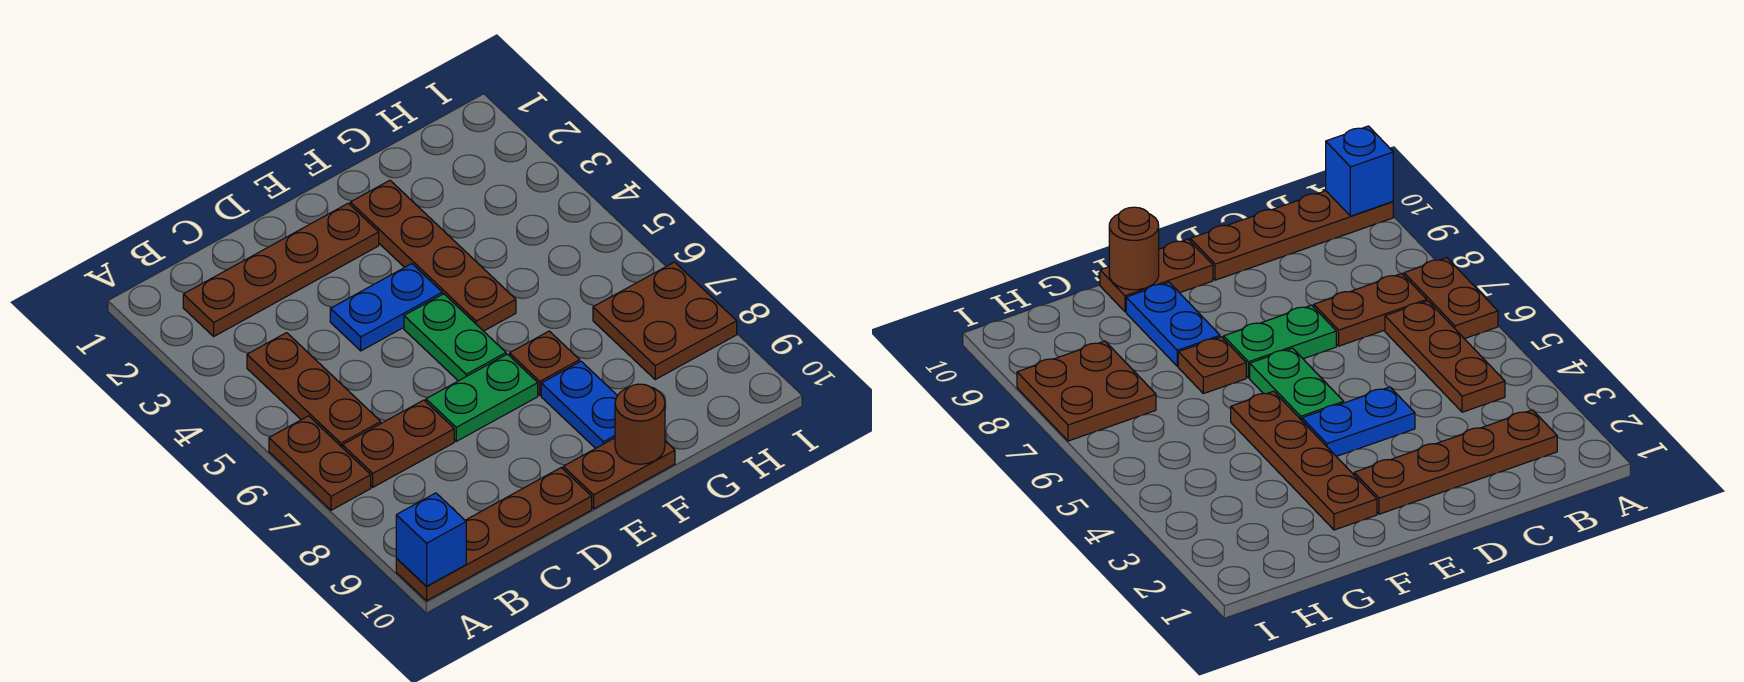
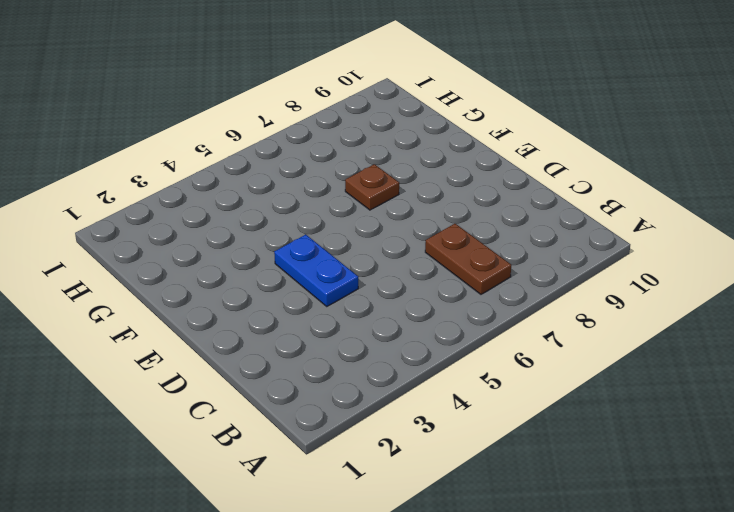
none -> brown plate A6:A7 level 1
none -> brown plate A10:D10 level 1
none -> brown plate B2:E2 level 1

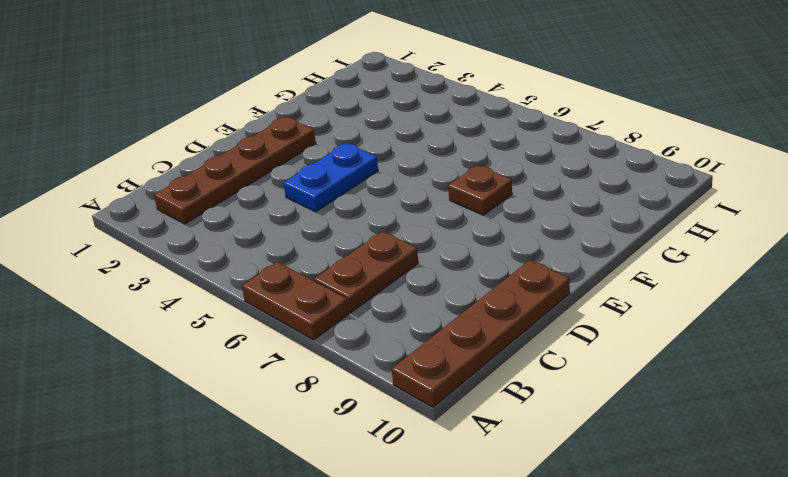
none -> brown plate B4:B6 level 1
none -> green plate D7:E7 level 1
none -> green plate E5:E6 level 1

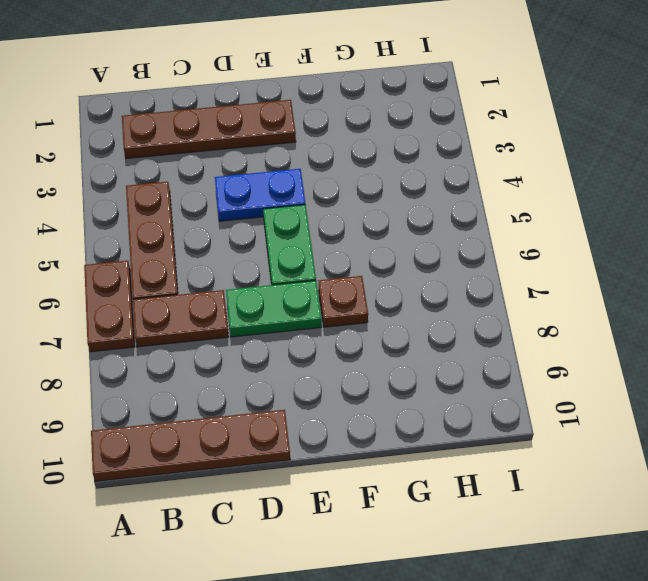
none -> brown plate E10:F10 level 1
none -> brown plate F2:F5 level 1
none -> blue plate F8:F9 level 1

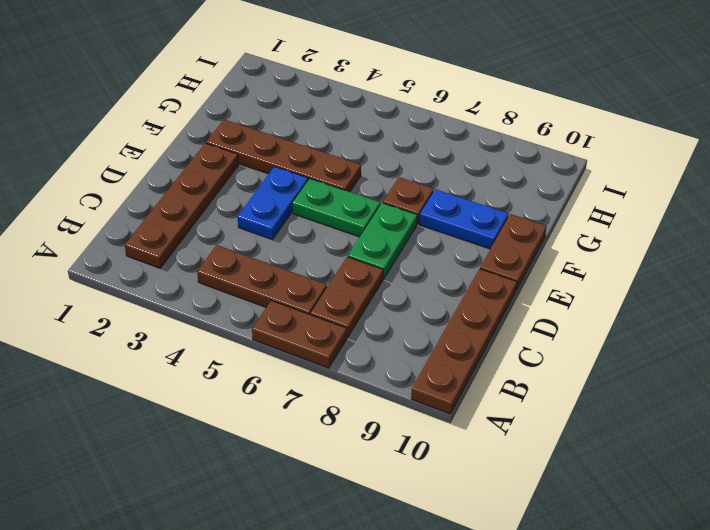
none -> brown plate H7:I8 level 1
none -> blue brick A10 level 2
none -> brown round brick F10 level 2

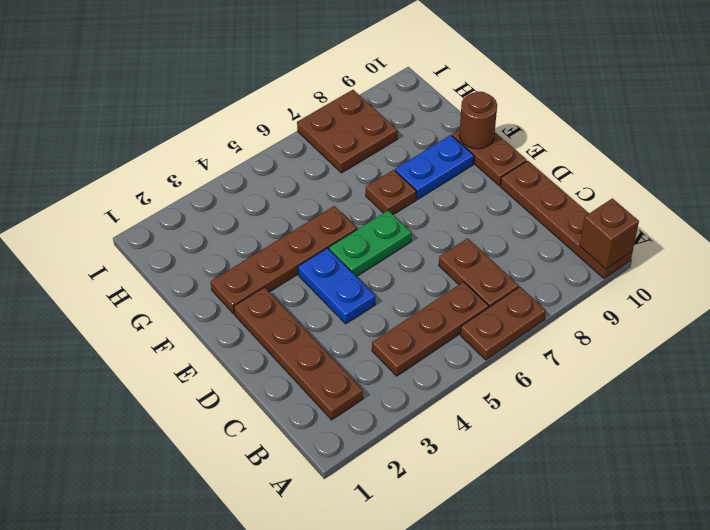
brown brick A10 level 2 -> blue brick A10 level 2
none -> green plate D7:E7 level 1

